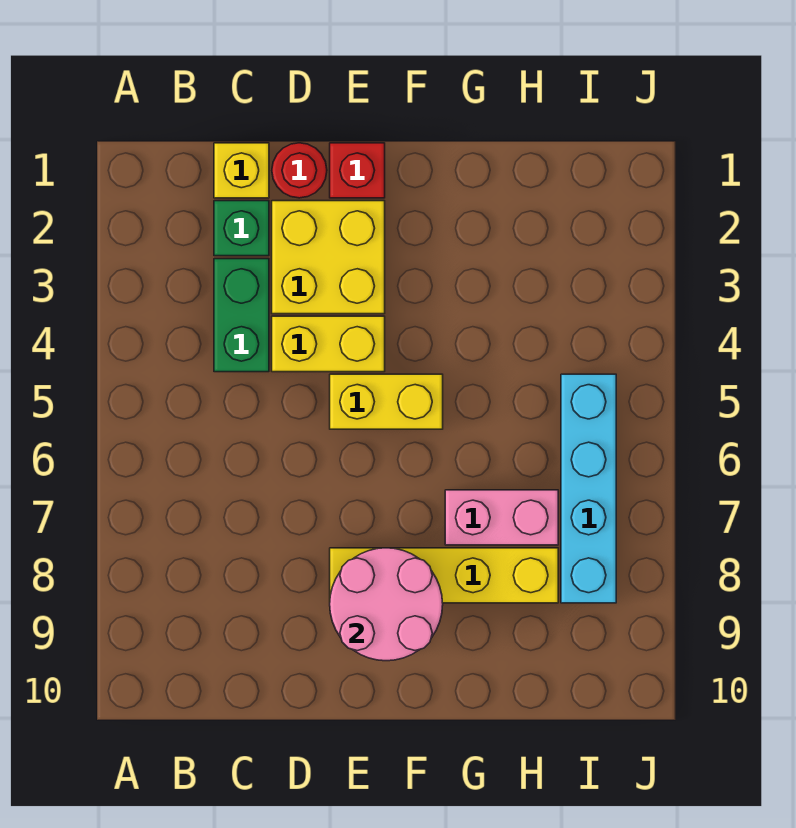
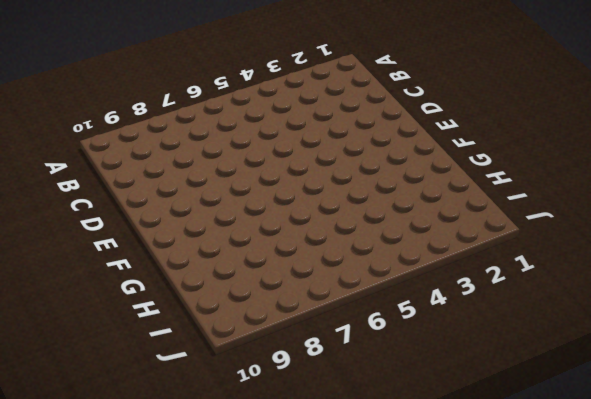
none -> yellow brick C1 level 1
none -> green brick C2 level 1
none -> green brick C3:C4 level 1

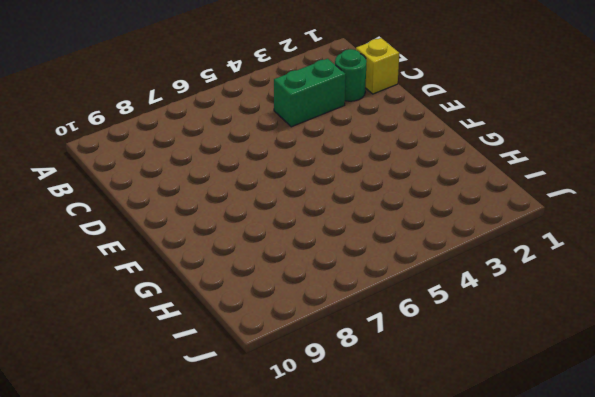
green round brick C2 level 1 -> green brick C2 level 1
none -> red round brick D1 level 1
none -> yellow brick D2:E3 level 1
none -> yellow brick D4:E4 level 1

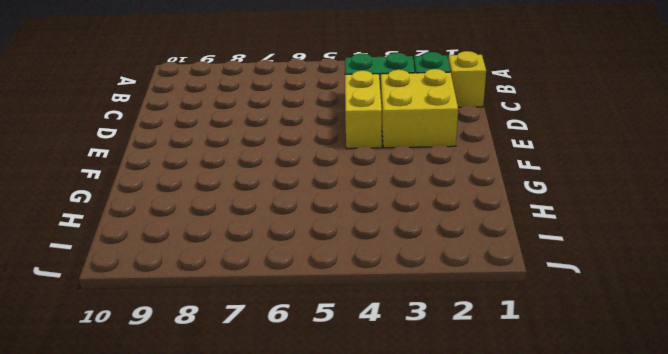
none -> red round brick D1 level 1
none -> red brick E1 level 1
none -> yellow brick E5:F5 level 1

